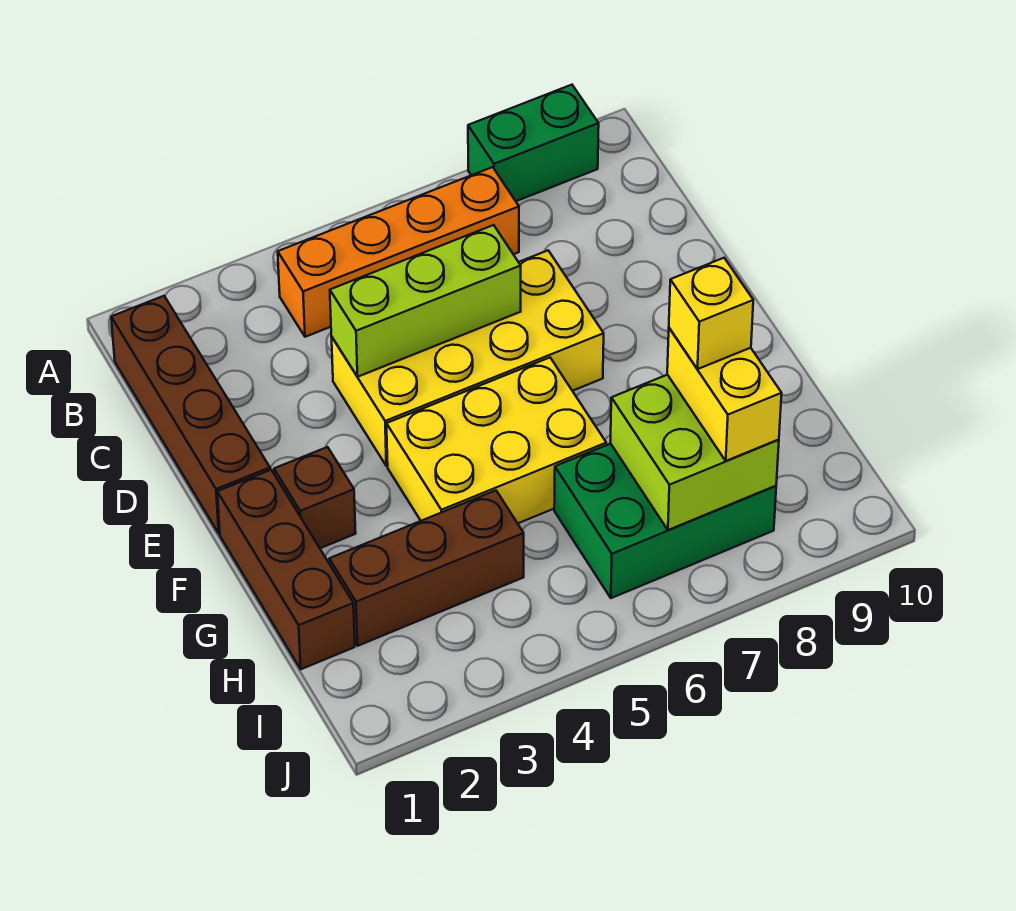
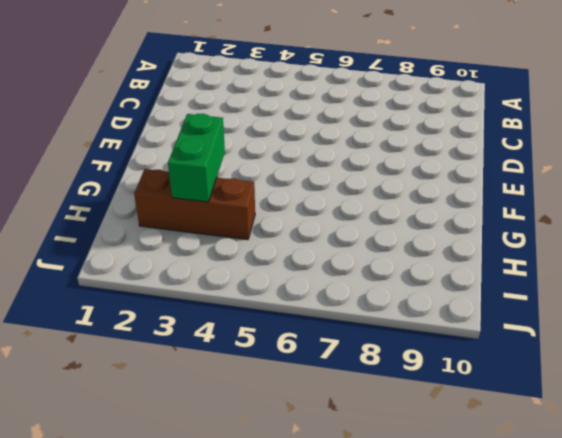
green brick G3:H3 level 2 -> green brick A8:A9 level 1
none -> brown brick B1:E1 level 1
none -> orange brick B4:B7 level 1
none -> yellow brick D4:E7 level 1

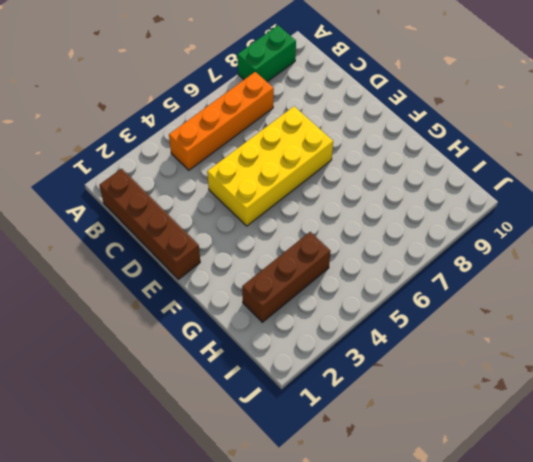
none -> brown brick F1:H1 level 1
none -> brown brick F2 level 1
none -> yellow brick F4:G6 level 1

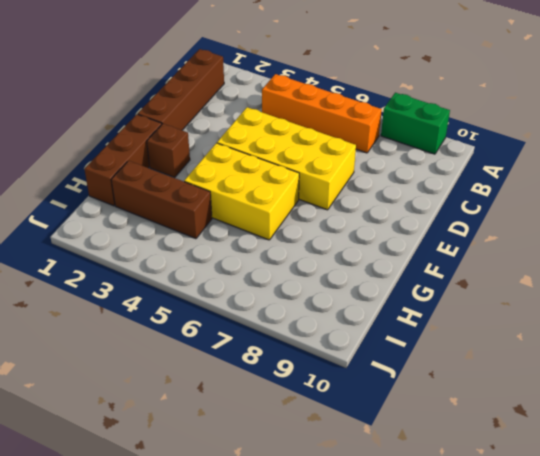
none -> green brick H6:I8 level 1
none -> lime brick D4:D6 level 2
none -> lime brick H7:I8 level 2

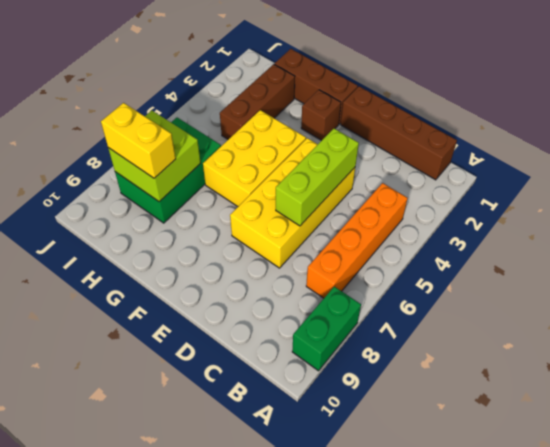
none -> yellow brick H8 level 4

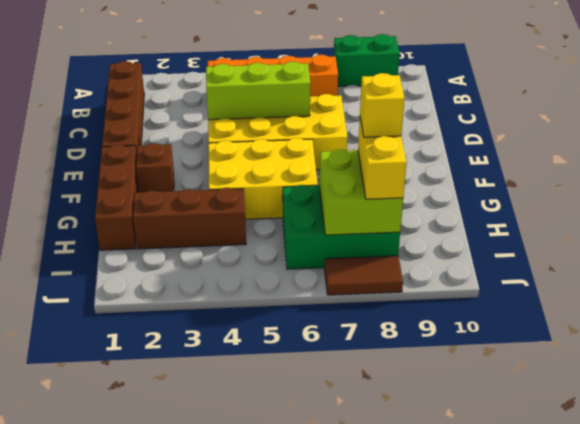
brown tile J7:J8 level 1 -> none

